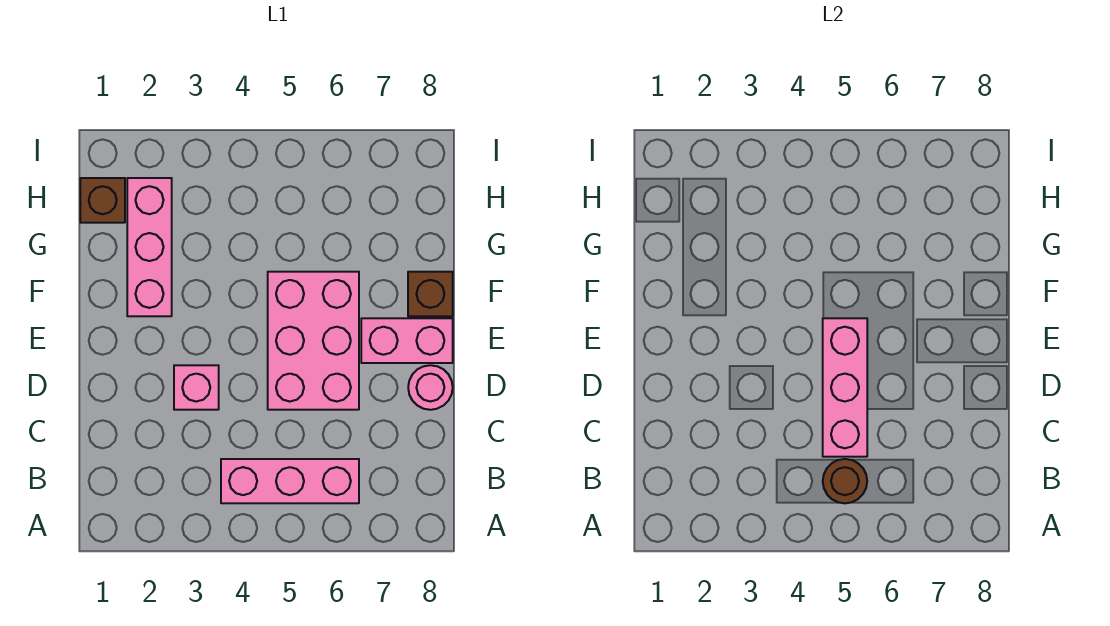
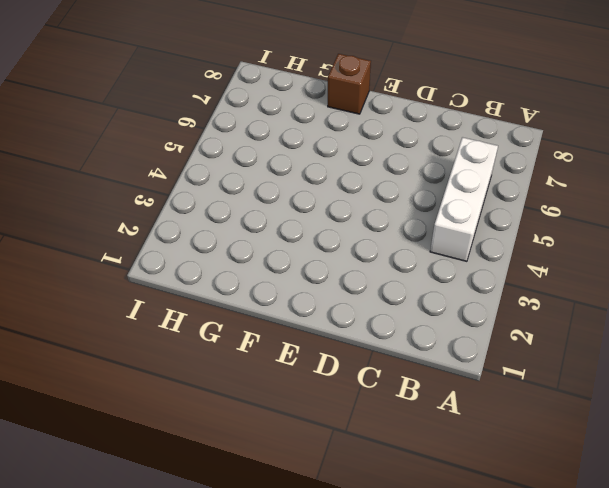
white brick B4:B6 level 1 -> pink brick B4:B6 level 1
none -> pink brick D3 level 1
none -> pink brick D5:F6 level 1

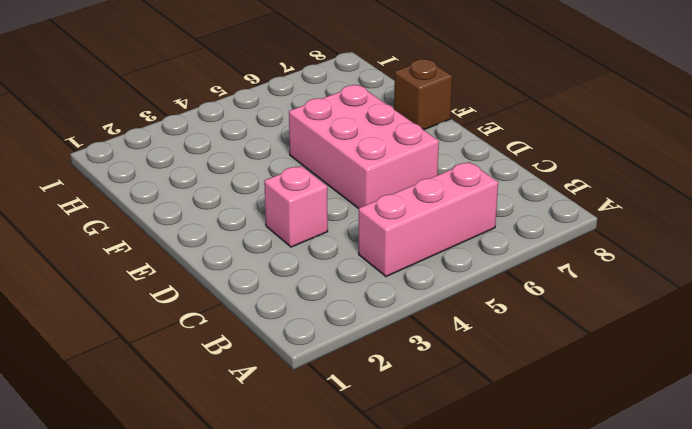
none -> pink round brick D8 level 1
none -> pink brick E7:E8 level 1

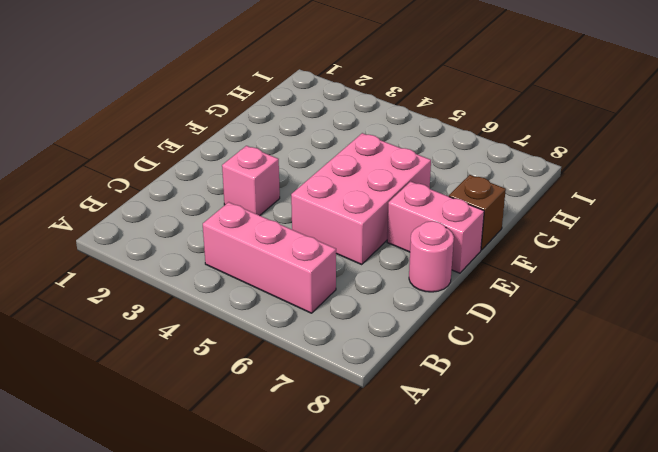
none -> pink brick F2:H2 level 1
none -> brown brick H1 level 1

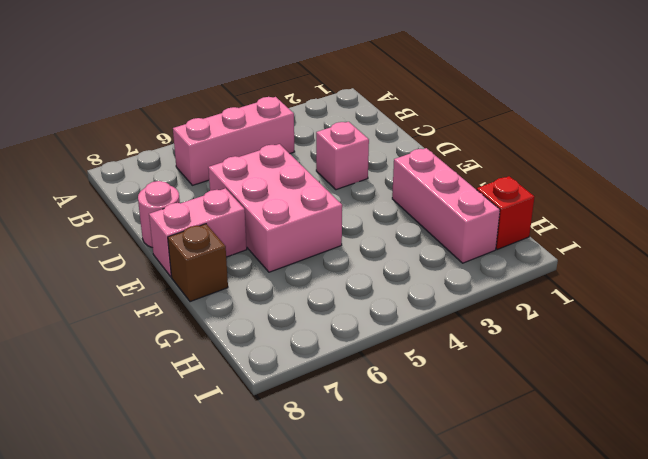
red brick H1 level 1 -> brown brick H1 level 1
none -> brown round brick B5 level 2
none -> pink brick C5:E5 level 2

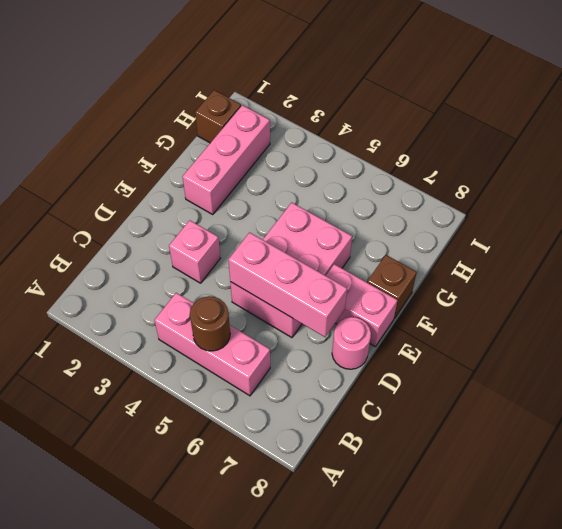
pink brick D5:D7 level 2 -> pink brick C5:E5 level 2

